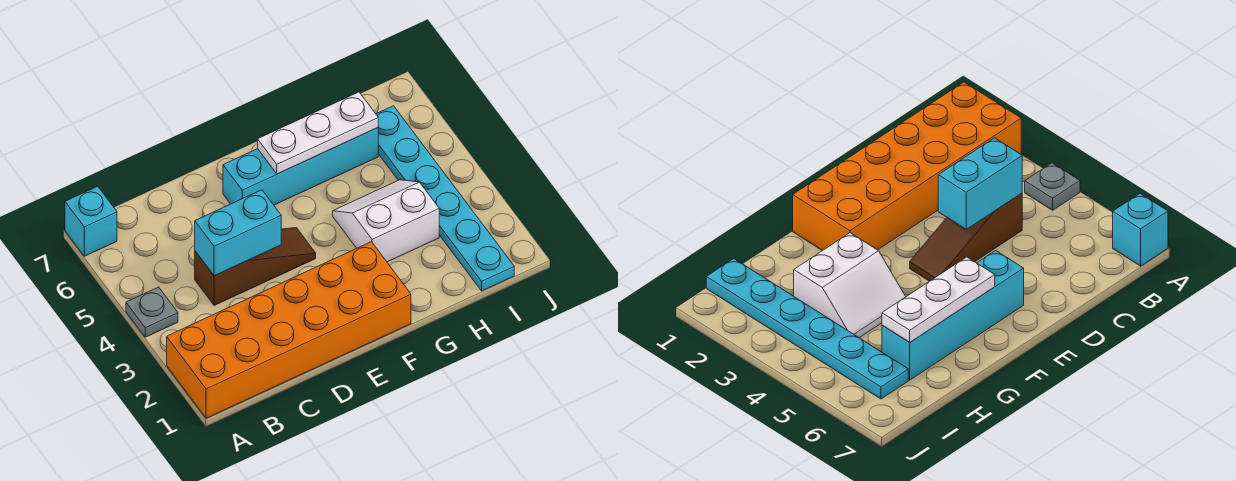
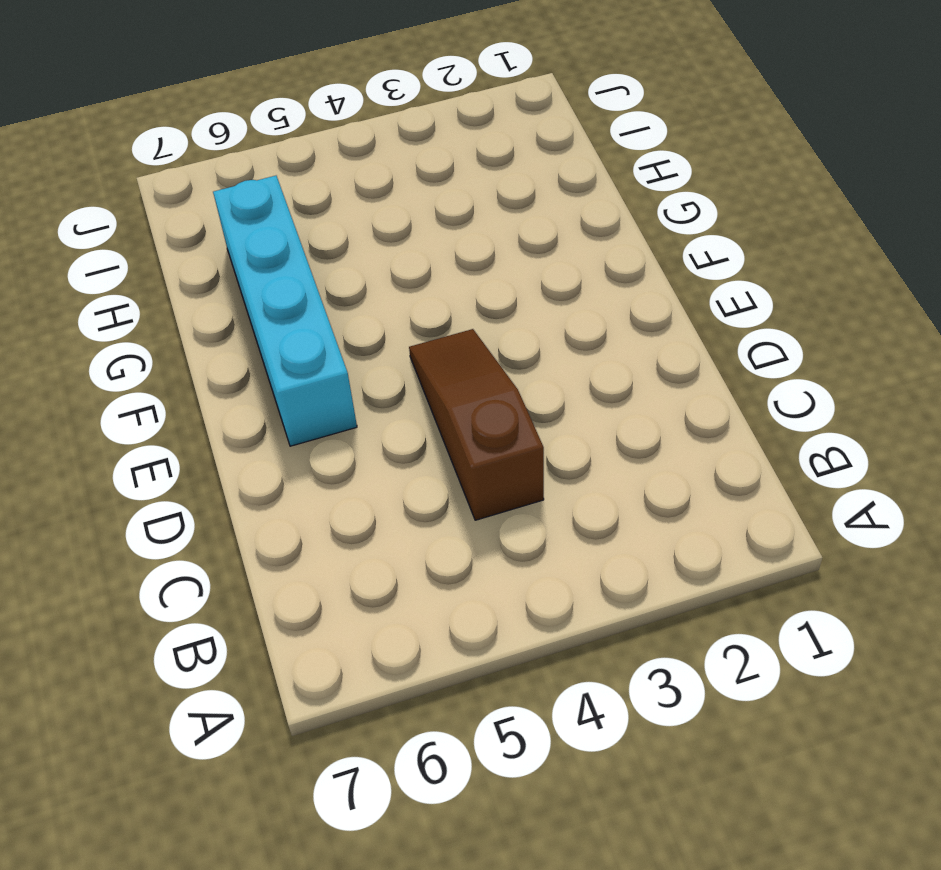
none -> orange brick A1:F2 level 1
none -> grey plate A4 level 1

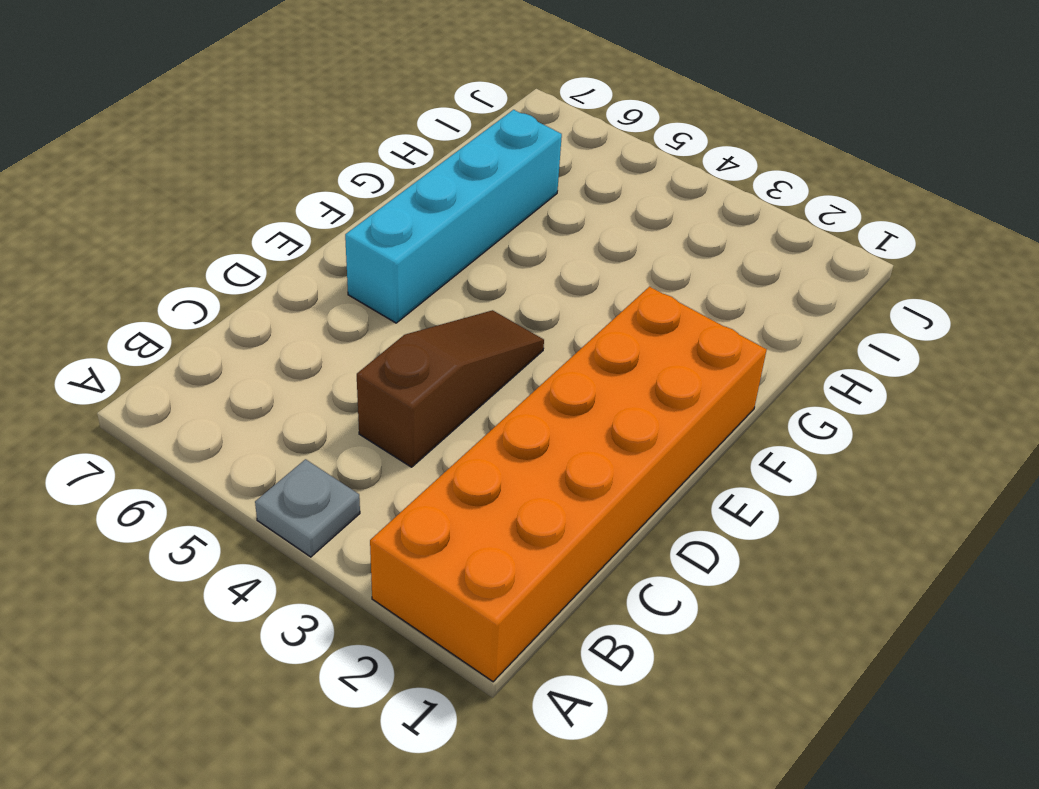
none -> cyan brick A7 level 1
none -> white slope G3:H4 level 1 top 3

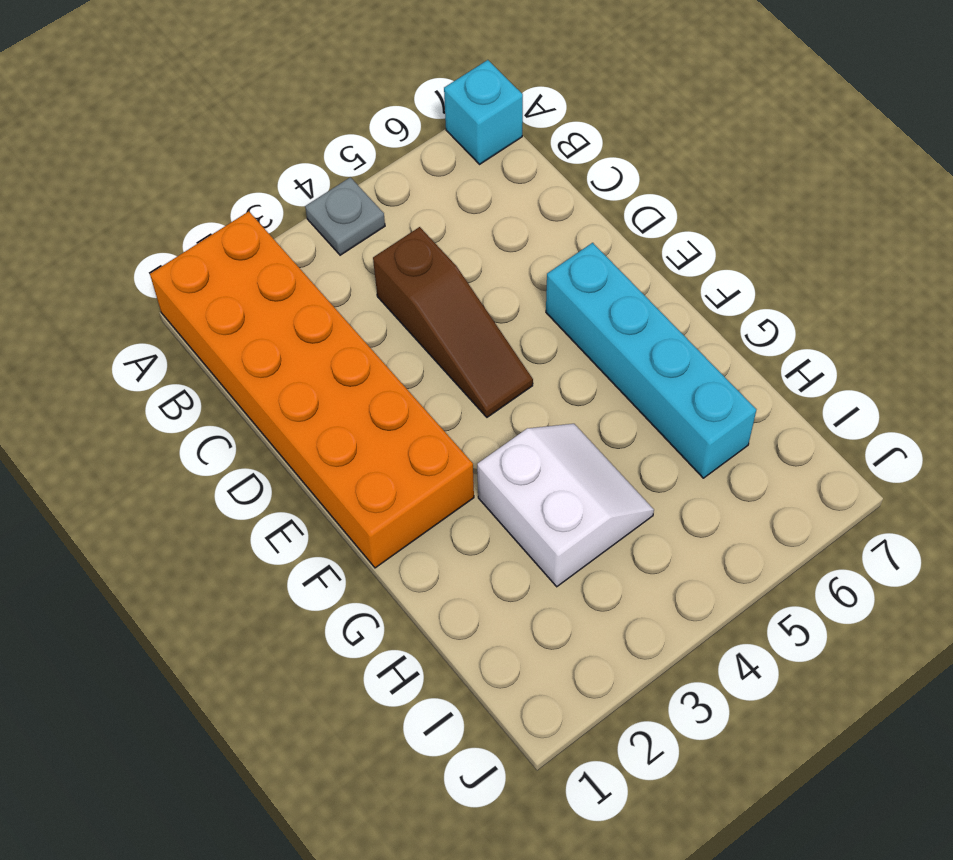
none -> cyan plate I1:I6 level 1
none -> cyan brick C4:D4 level 2

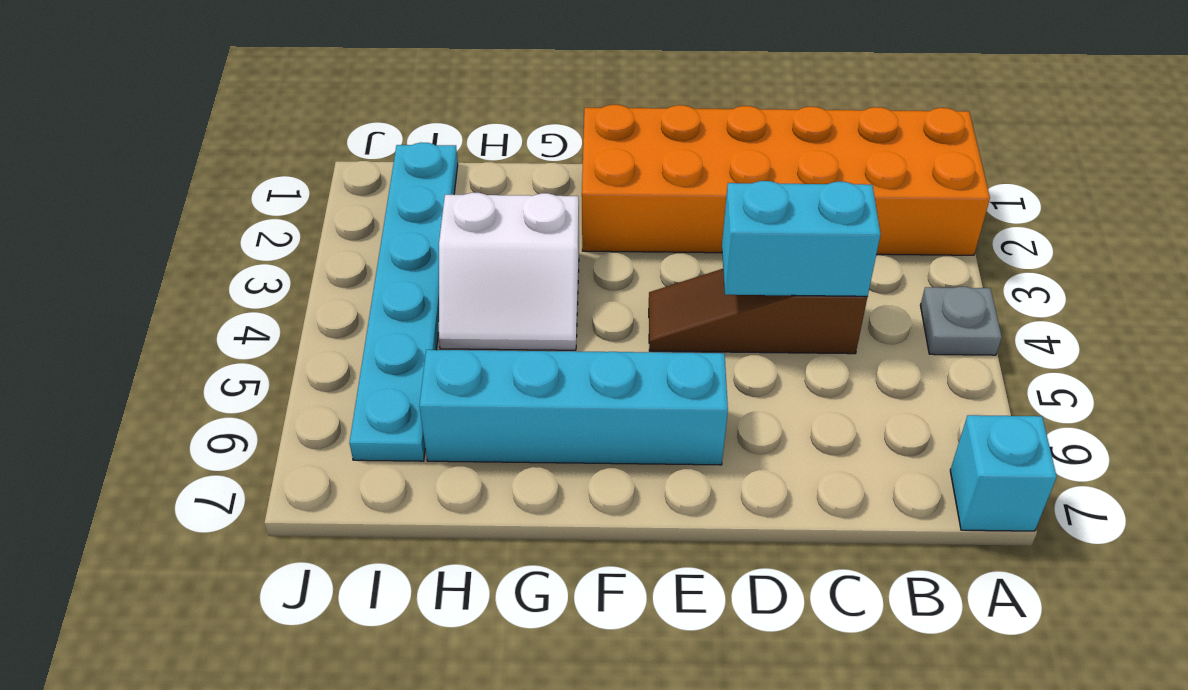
none -> white plate F6:H6 level 2

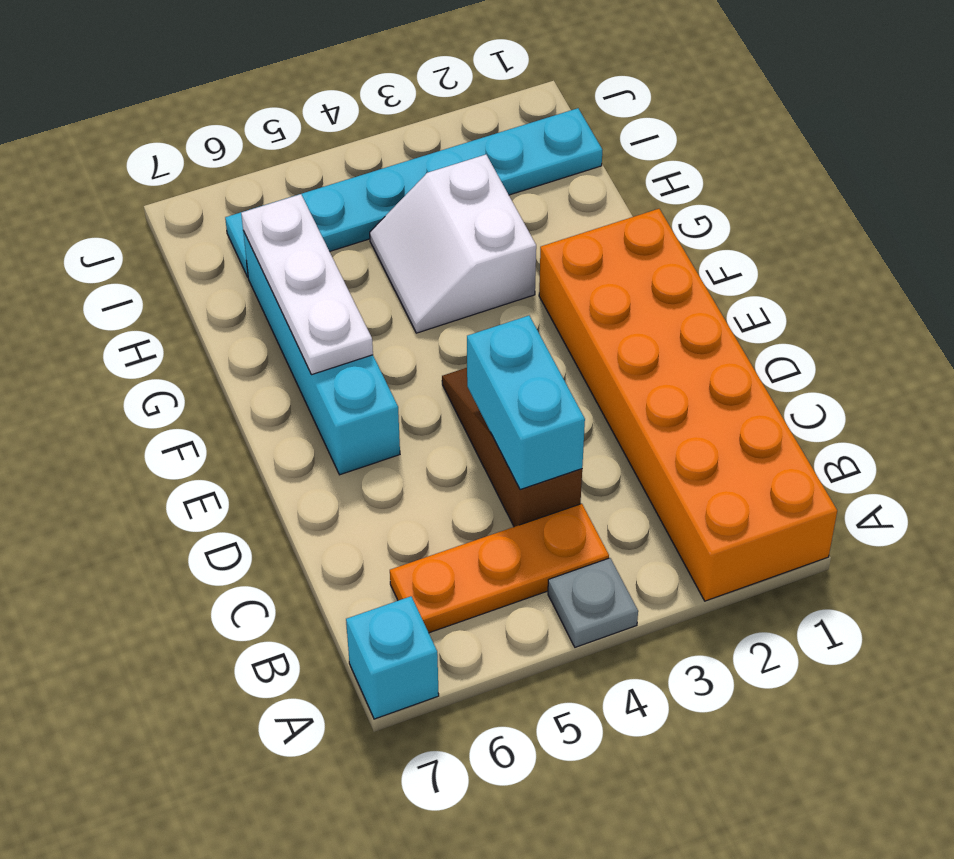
orange plate B4:B6 level 1 -> none

